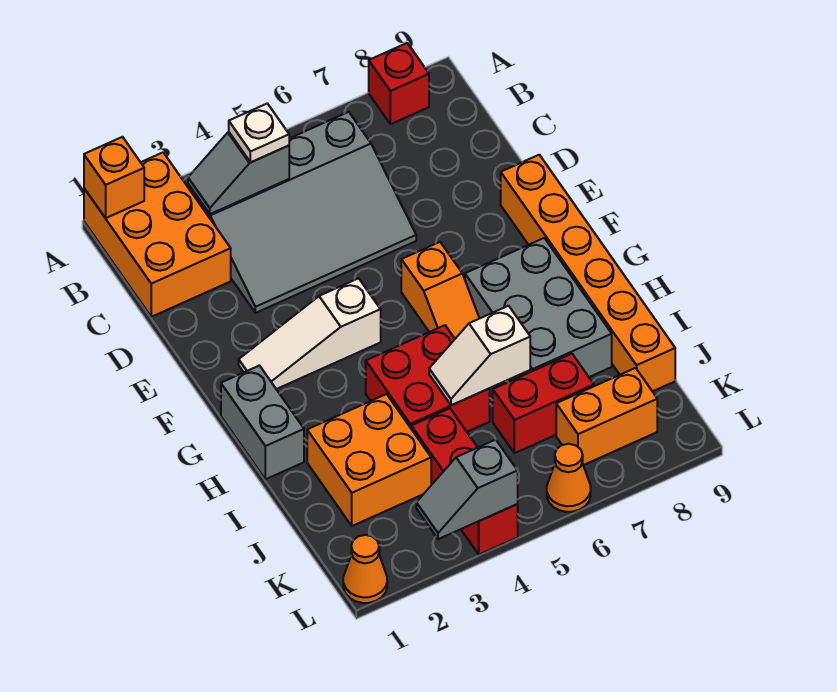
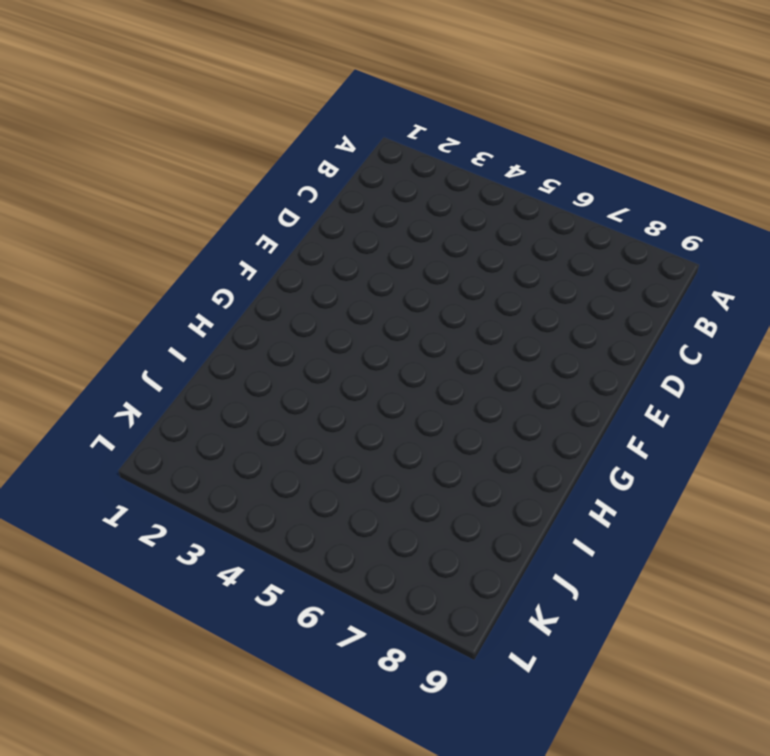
none -> orange brick A1:C2 level 1
none -> red brick A8 level 1
none -> grey slope B3:D6 level 1 top B

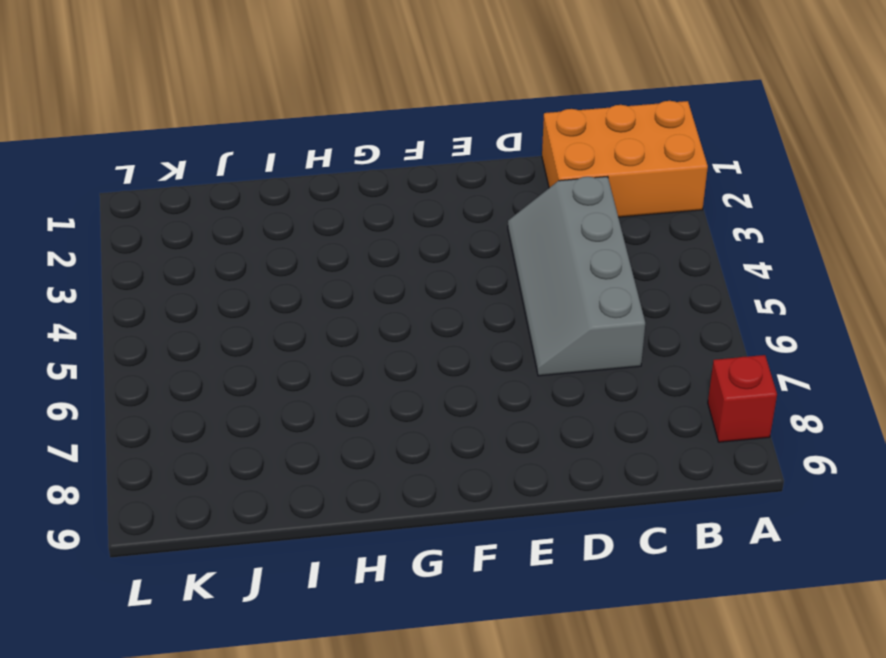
grey slope C3:D6 level 1 top C -> grey slope B3:D6 level 1 top B
none -> orange brick E9:J9 level 1
none -> white slope F2:F4 level 1 top 4
none -> orange slope F6:G6 level 1 top F

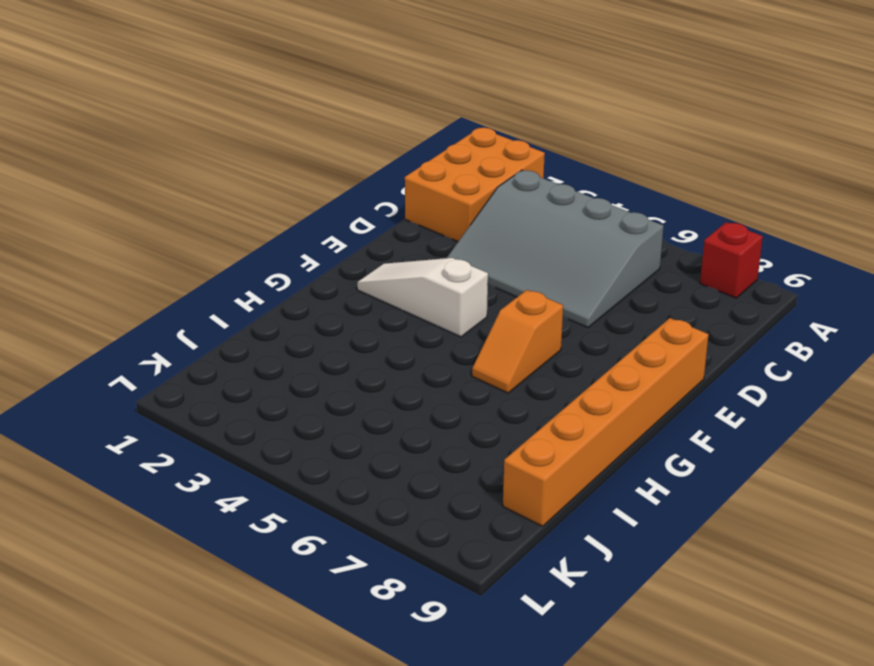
none -> grey brick G1:H1 level 1
none -> grey brick G7:I8 level 1
none -> red brick H4:I5 level 1

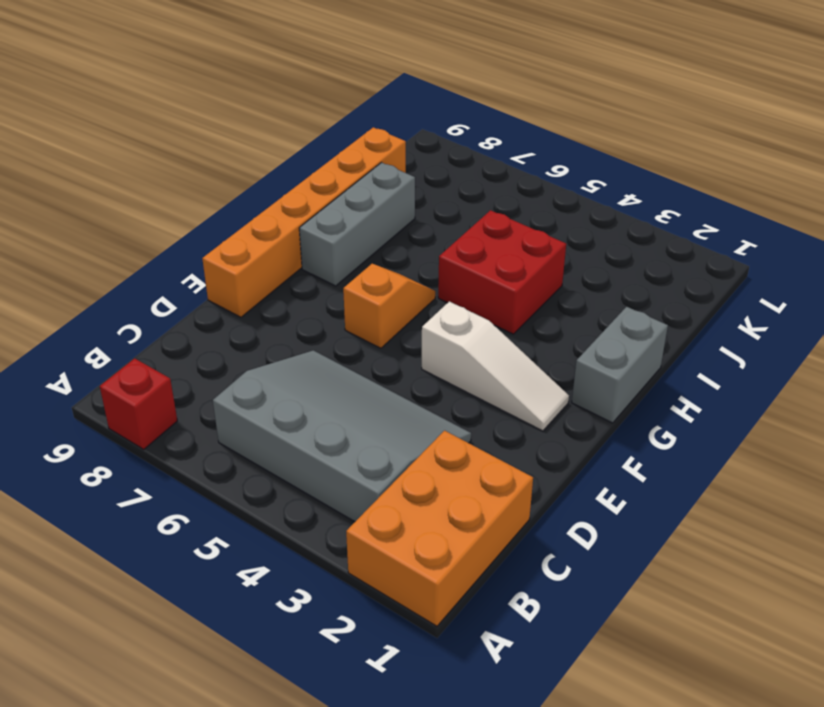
grey brick G8:I8 level 1 -> grey brick G7:I8 level 1
none -> orange brick I2:J3 level 1
none -> red brick J4:L4 level 1
none -> red brick J6:J7 level 1

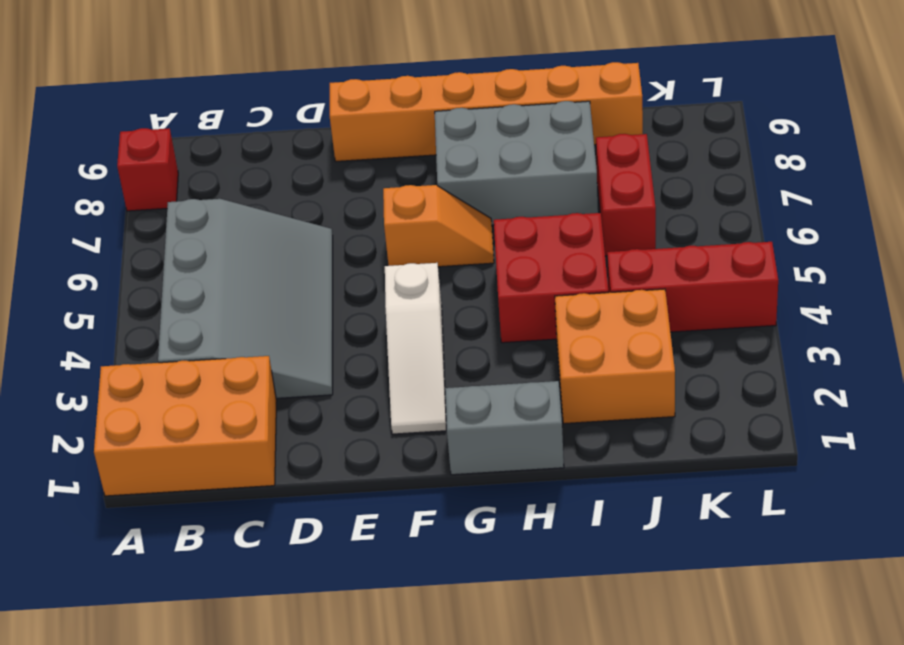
none -> orange brick K7:K8 level 1
none -> orange cone L1 level 1
none -> orange cone L6 level 1

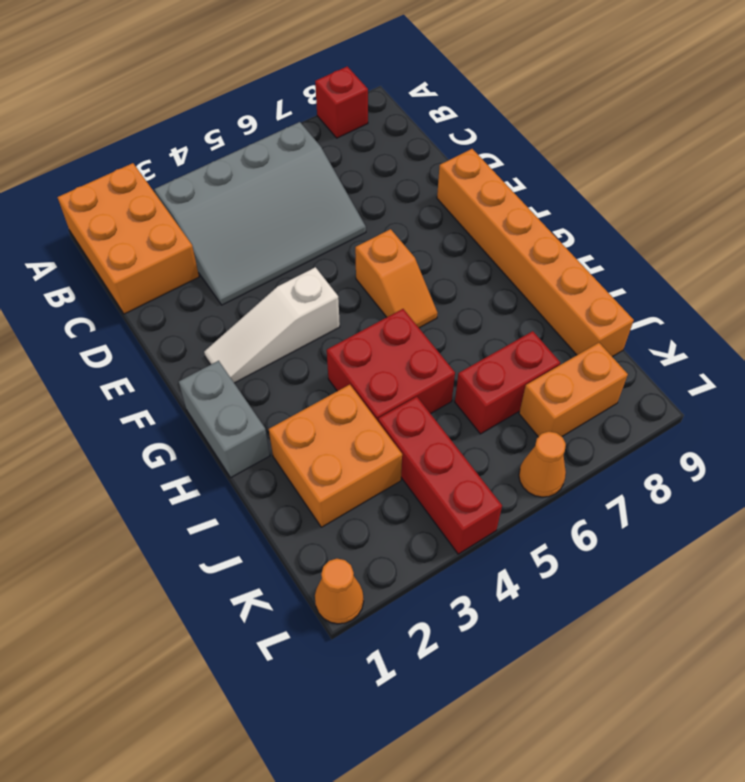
none -> grey brick G7:I8 level 1
none -> orange brick A1 level 2
none -> grey slope B3:B4 level 2 top 4

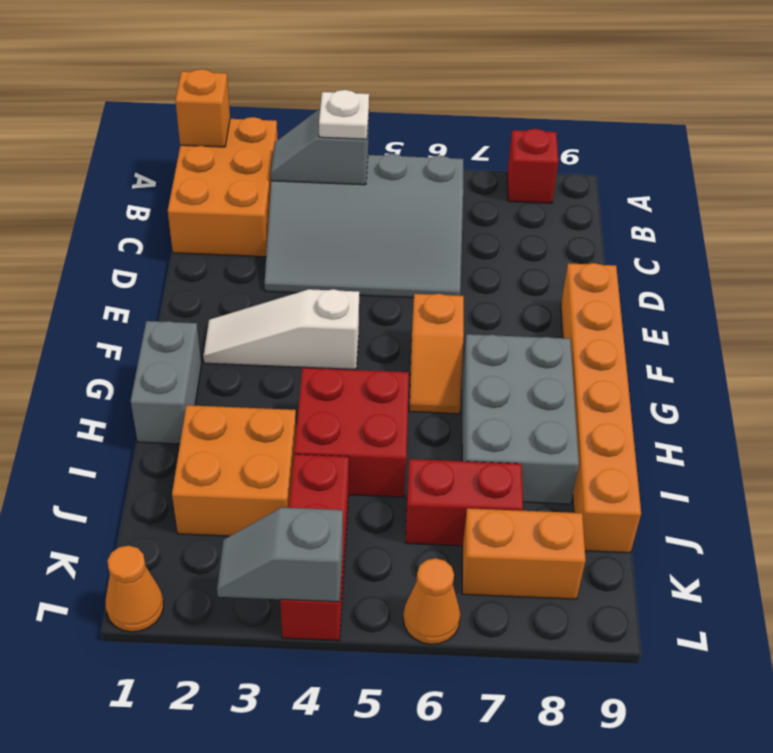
none -> white slope I5:I6 level 2 top 6

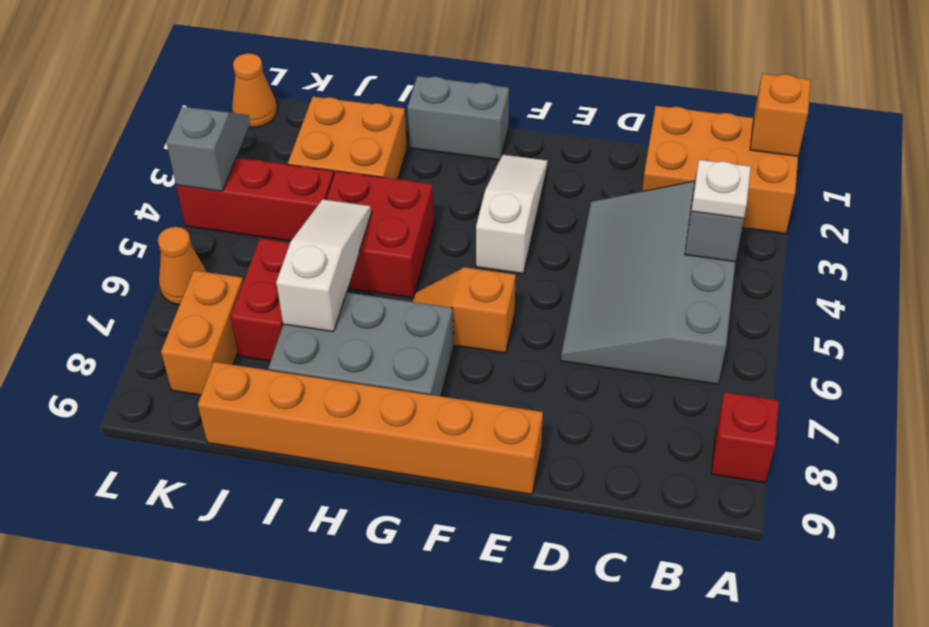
white slope I5:I7 level 2 top 7 -> white slope I5:I6 level 2 top 6

